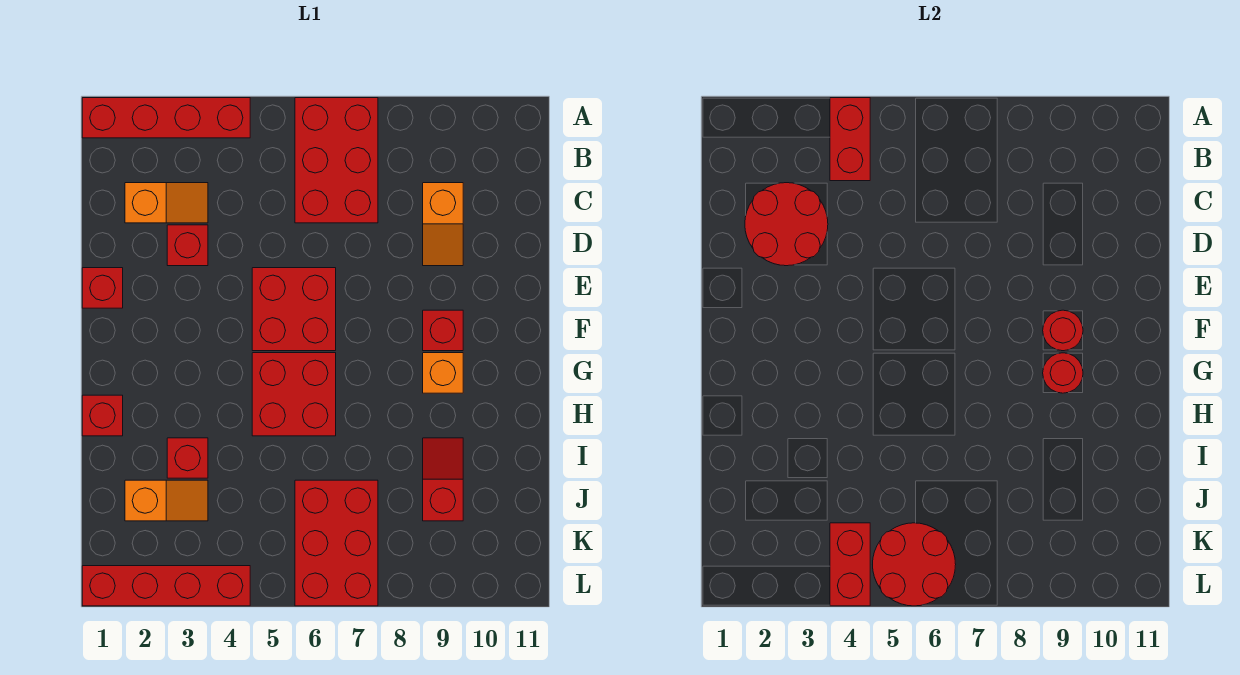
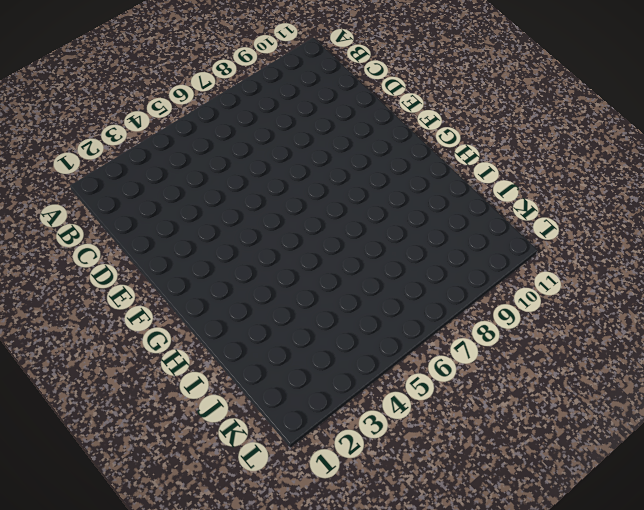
none -> red brick A1:A4 level 1
none -> red brick A6:C7 level 1
none -> orange slope C2:C3 level 1 top 2

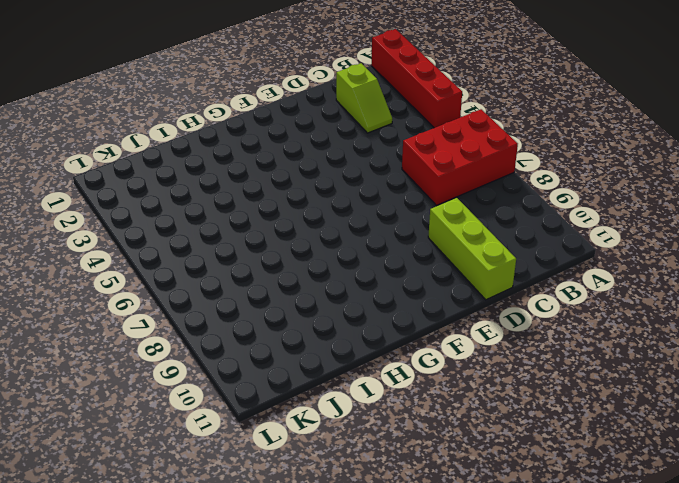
lime slope C2:C3 level 1 top 2 -> orange slope C2:C3 level 1 top 2
lime brick D9:D11 level 1 -> orange slope C9:D9 level 1 top C
none -> red brick D3 level 1
none -> red brick E1 level 1
none -> red brick E5:F6 level 1

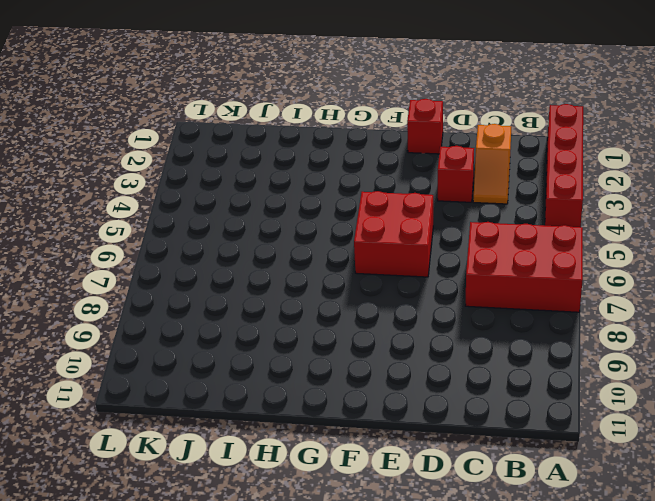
none -> orange slope C9:D9 level 1 top C
none -> red brick F9 level 1
none -> red brick G5:H6 level 1

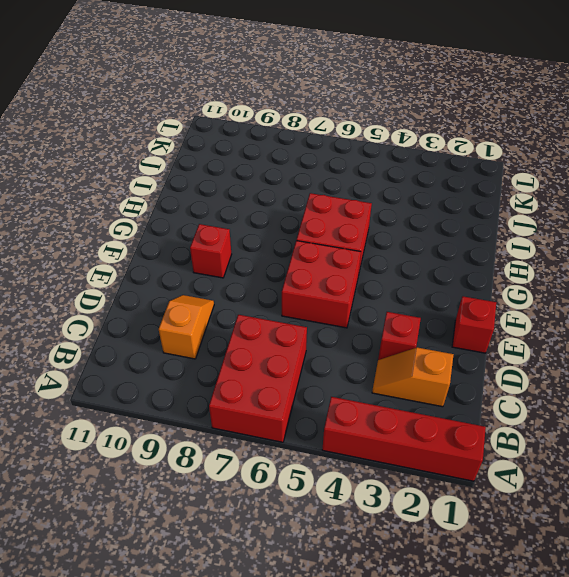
none -> orange brick G9 level 1
none -> red brick H1 level 1
none -> red brick I3 level 1

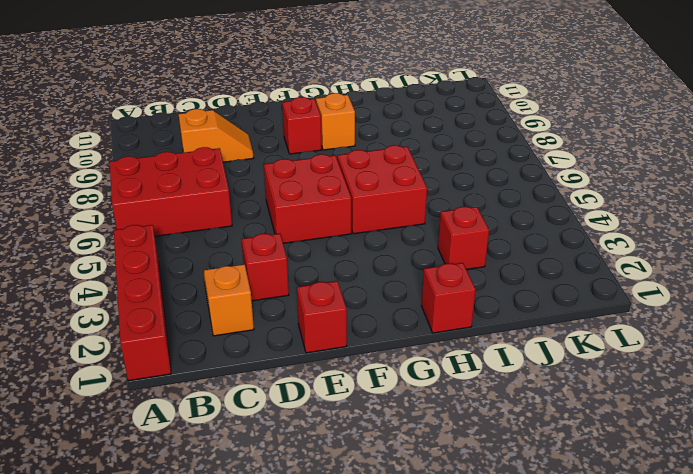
none -> red slope I9:J9 level 1 top J
none -> orange slope J2:J3 level 1 top 2
none -> red brick J6:L7 level 1

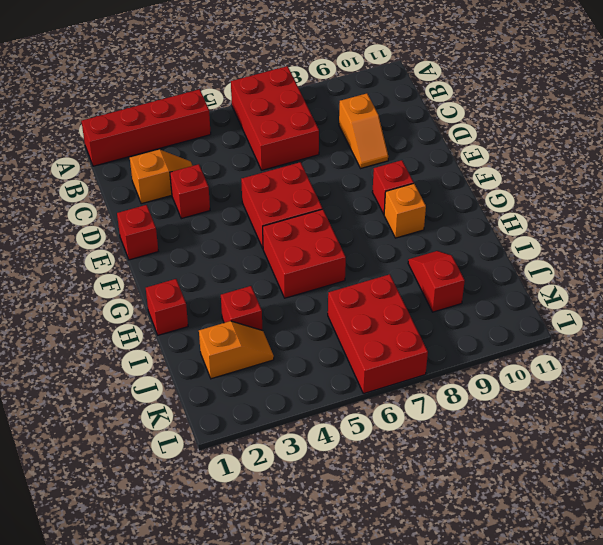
none -> red brick L1:L4 level 1
none -> red brick A4:B4 level 2
none -> red round brick C2:D3 level 2

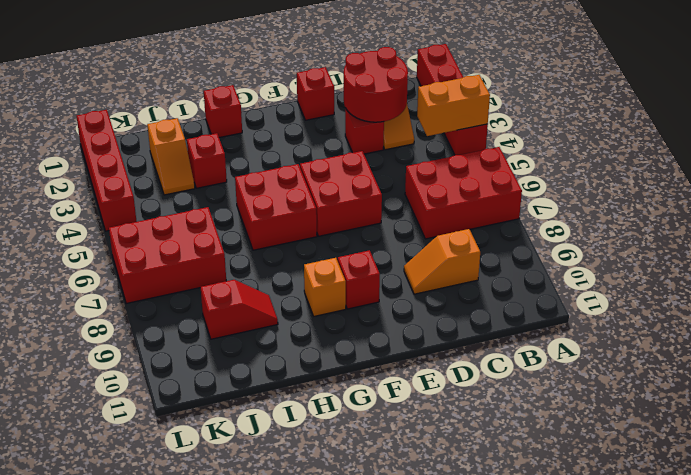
orange brick A4:B4 level 2 -> red brick A4:B4 level 2
none -> red round brick F9 level 2
none -> red round brick G9 level 2
none -> red brick K4:L4 level 2

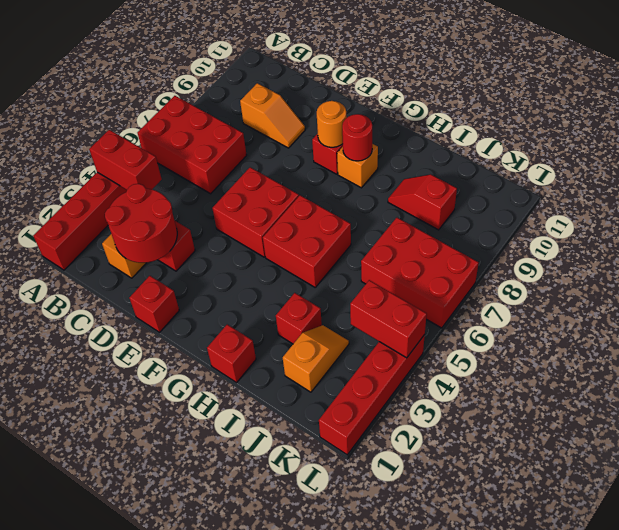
orange round brick F9 level 2 -> red round brick F9 level 2
none -> red round brick K5:L6 level 2

